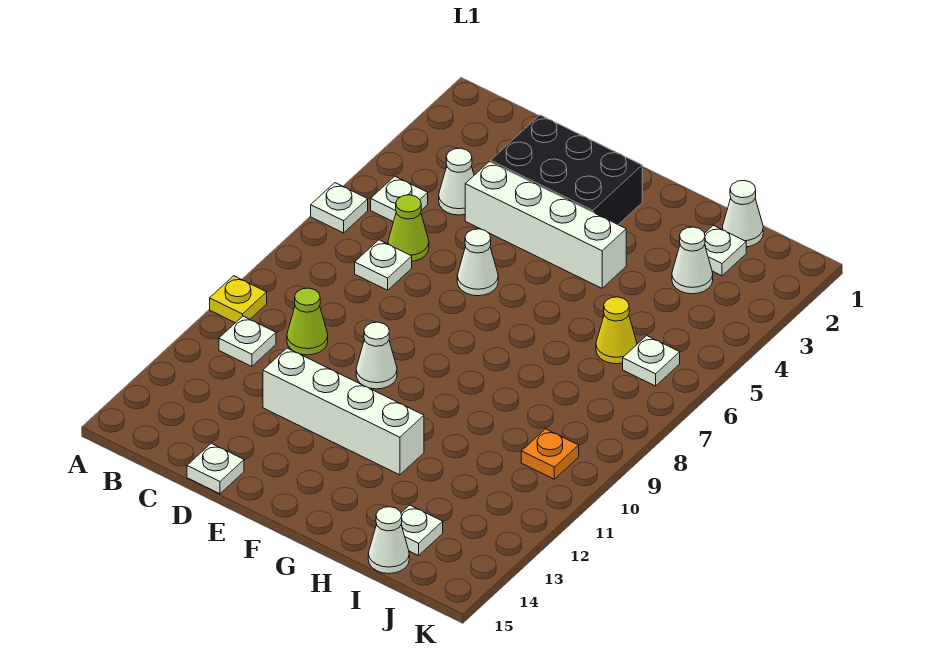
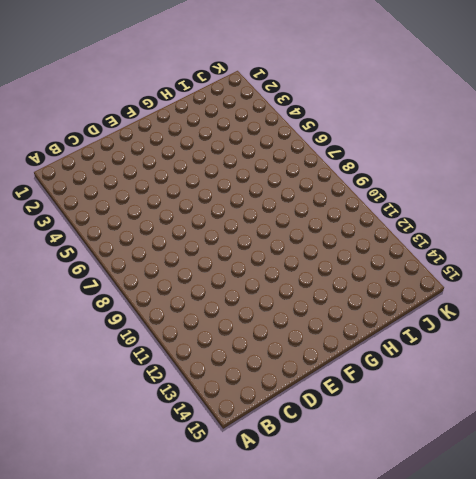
none -> white plate A6 level 1
none -> yellow plate A10 level 1
none -> white plate B5 level 1

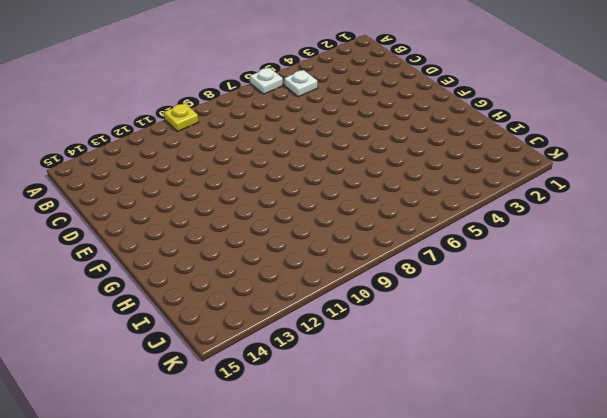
none -> white plate B11 level 1
none -> white cone C4 level 1
none -> lime cone C6 level 1

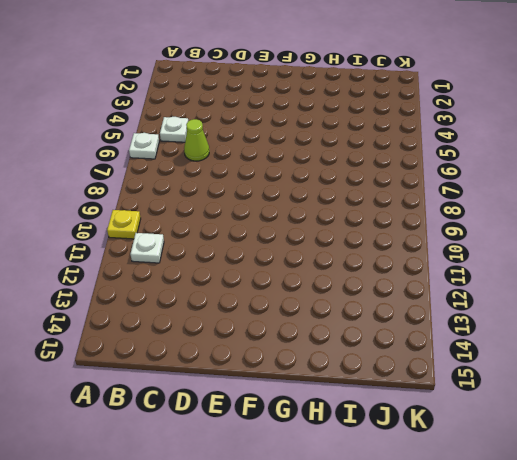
none -> white cone C4 level 1
none -> white plate C7 level 1
none -> lime cone C10 level 1

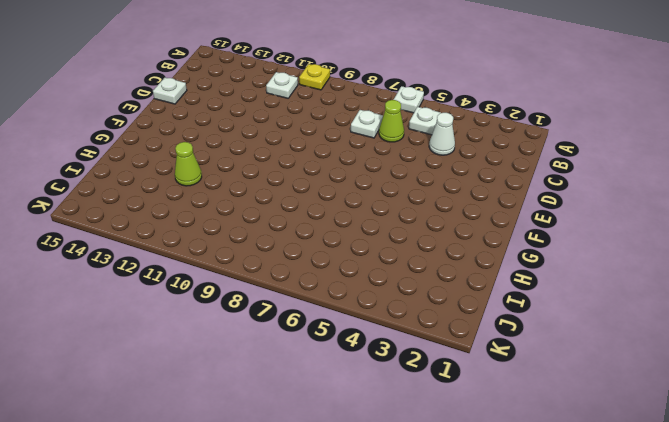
lime cone H12 level 1 -> lime cone C10 level 1
none -> black brick D2:F3 level 1
none -> white brick D4:G4 level 1
none -> white brick D12:G12 level 1

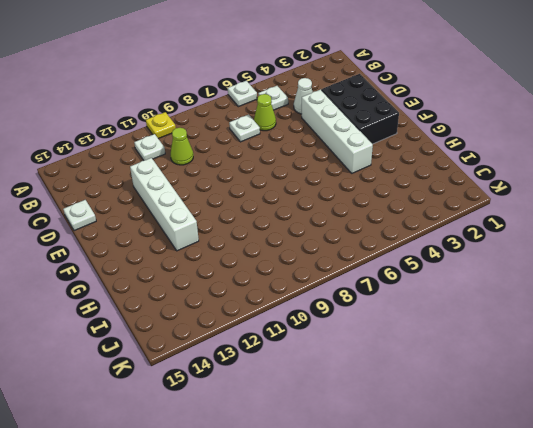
none -> white cone E6 level 1
none -> white cone E10 level 1
none -> white cone I1 level 1

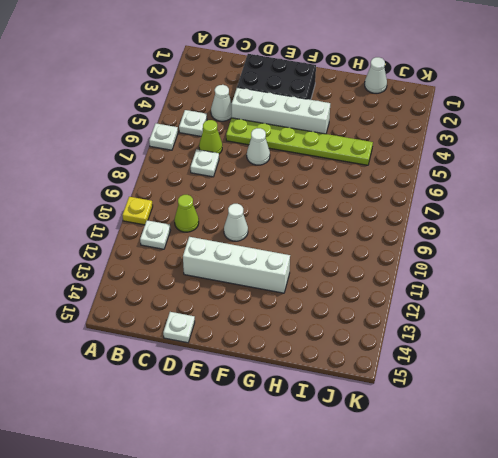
lime plate D5:I5 level 1 -> none
none -> white plate I2 level 1
none -> white cone I3 level 1
none -> yellow cone I6 level 1

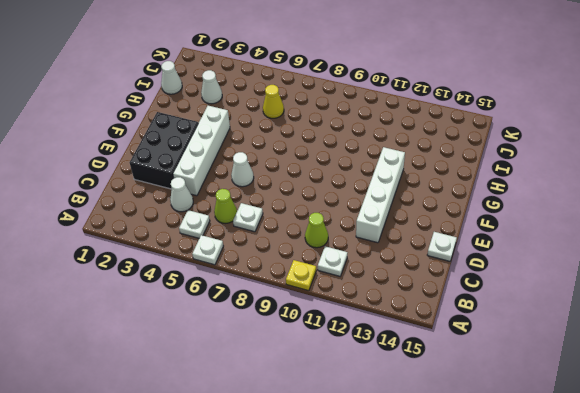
none -> white cone E10 level 1
none -> white plate I2 level 1
none -> white plate I14 level 1

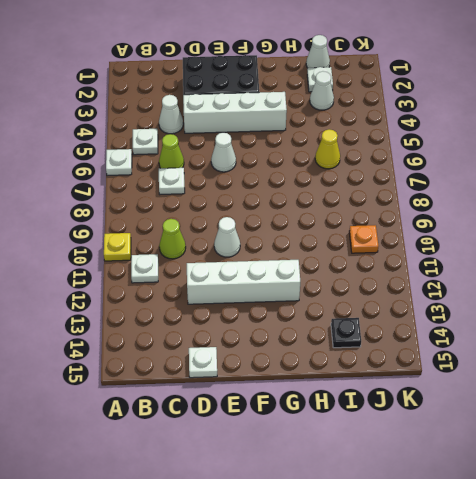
black plate I14 level 1 -> white plate I14 level 1
none -> white cone I15 level 1
none -> white plate J6 level 1

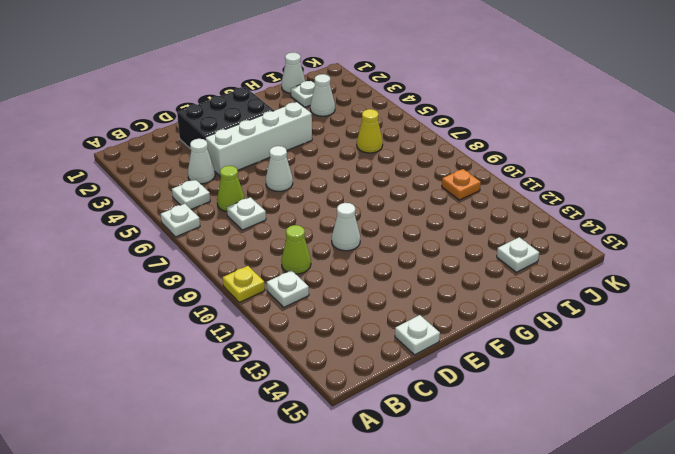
none -> white brick D12:G12 level 1
none -> white cone I15 level 1
none -> white plate J6 level 1

